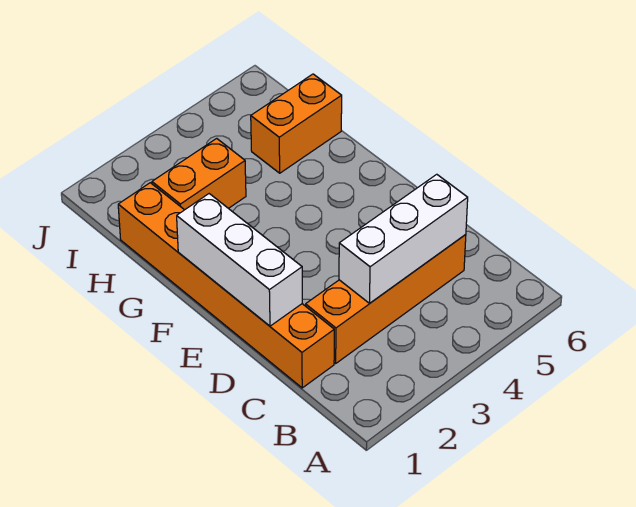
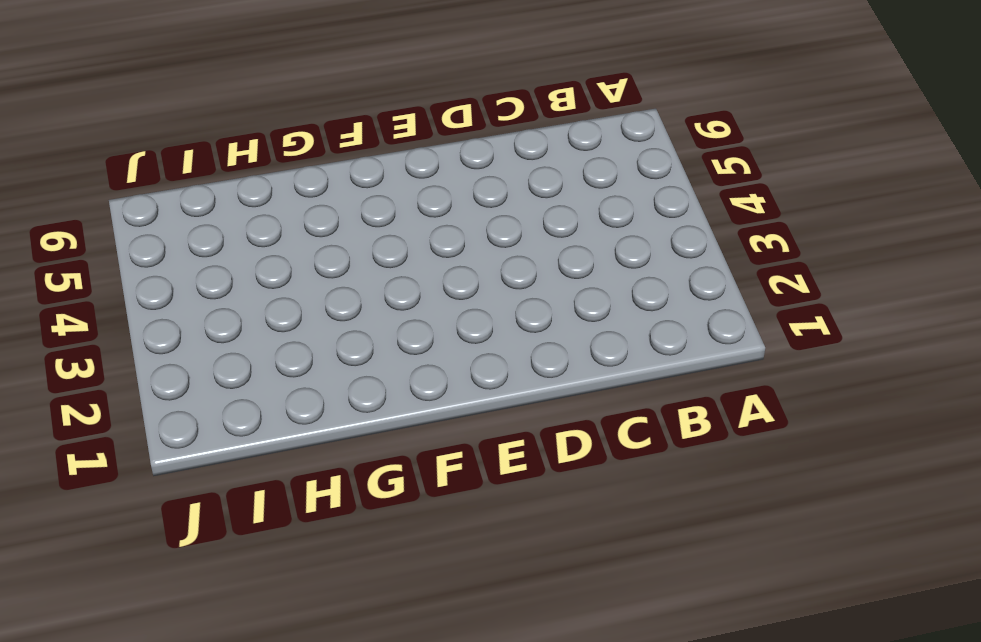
none -> orange brick C1:H1 level 1
none -> orange brick C2:C5 level 1

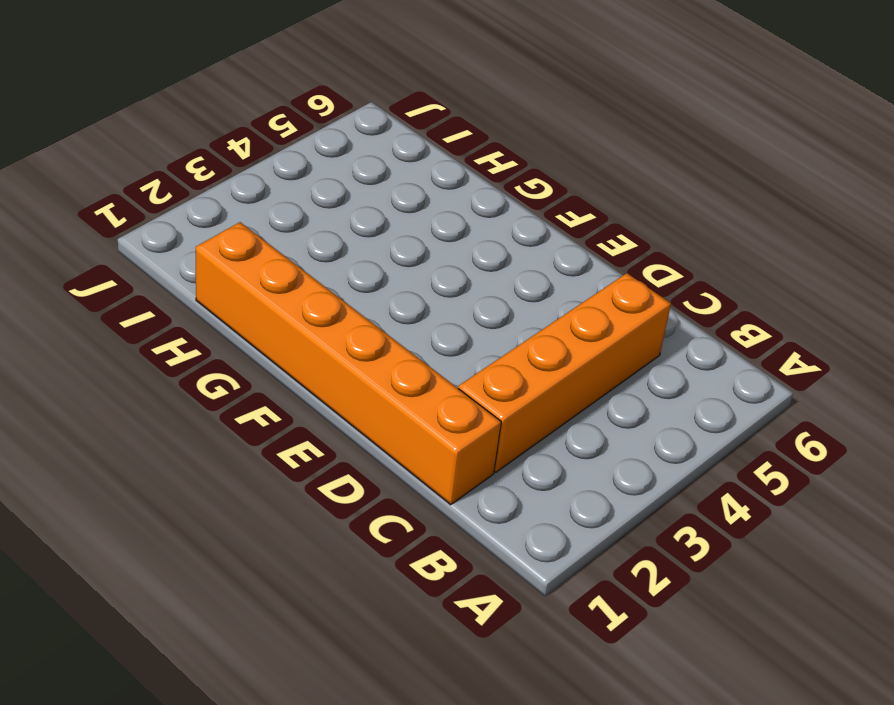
none -> orange brick H2:H3 level 1
none -> orange brick H5:H6 level 1

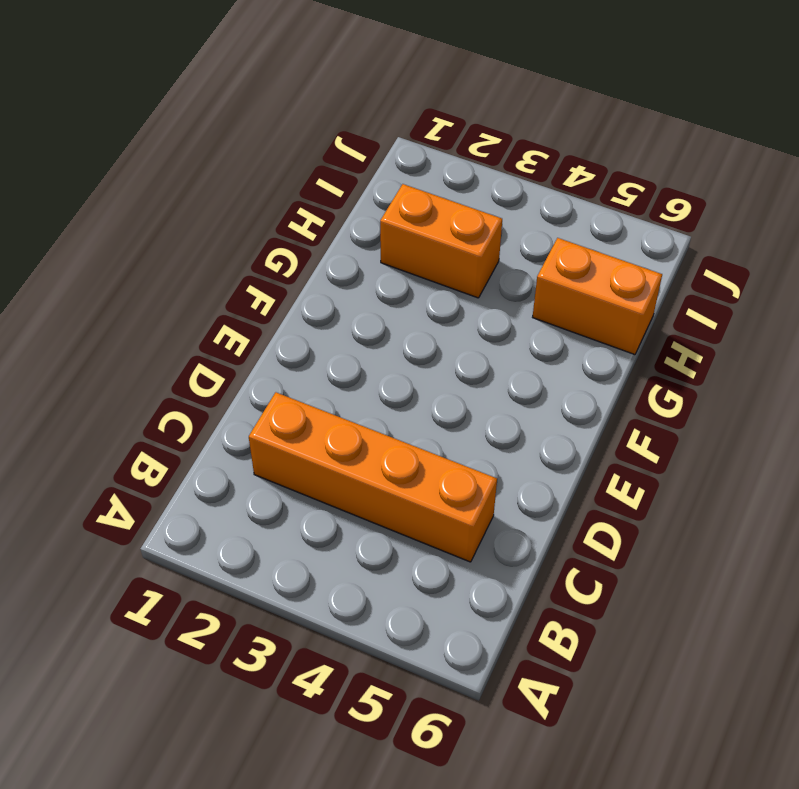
none -> orange brick C1:H1 level 1
none -> white brick C3:C5 level 2

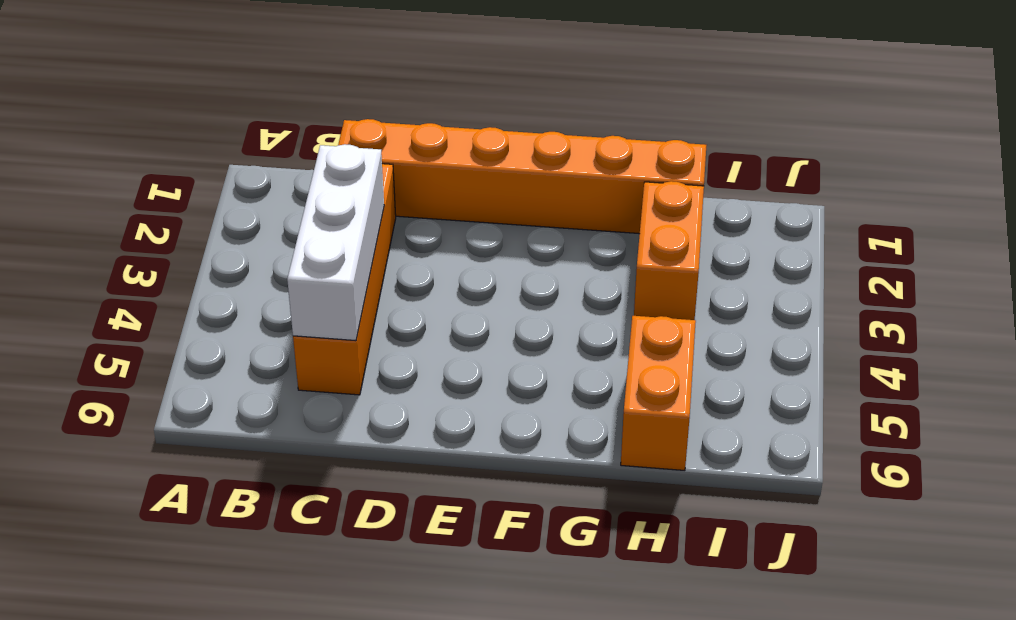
none -> white brick D1:F1 level 2

